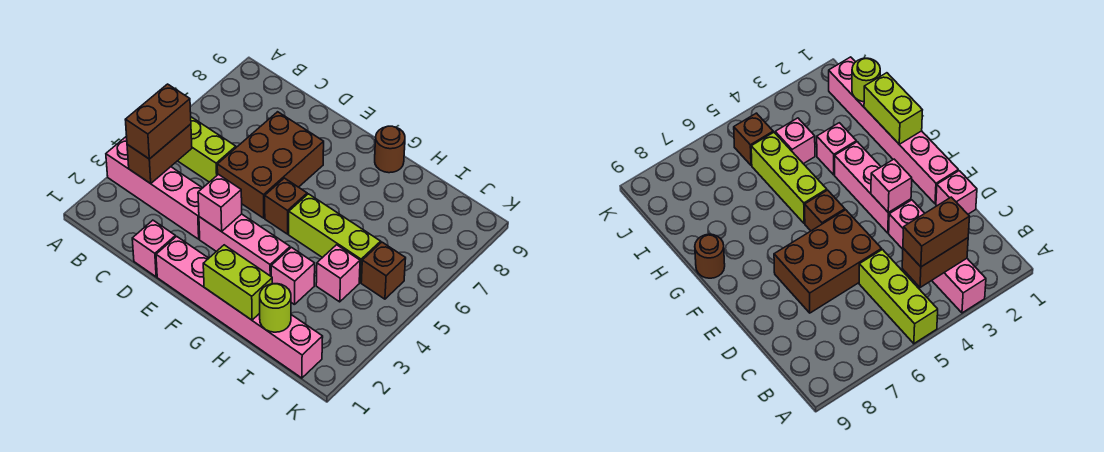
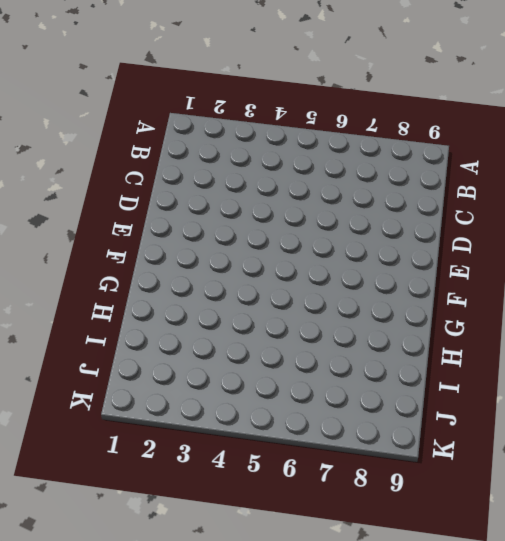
none -> pink brick A3:D3 level 1
none -> lime brick A5:C5 level 1
none -> pink brick D1 level 1

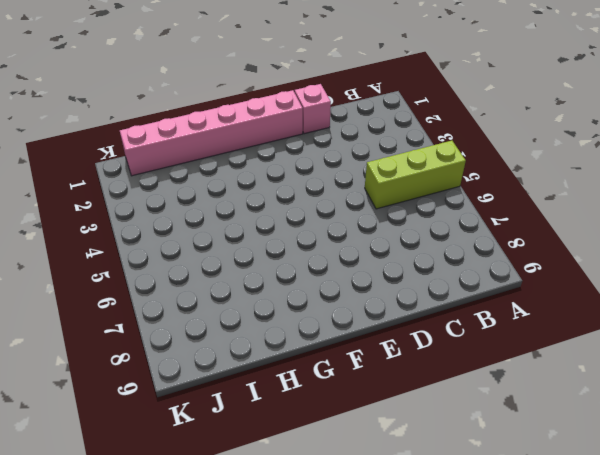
none -> pink brick A3:D3 level 1
none -> brown brick D5:E7 level 1
none -> pink brick E3:G3 level 1

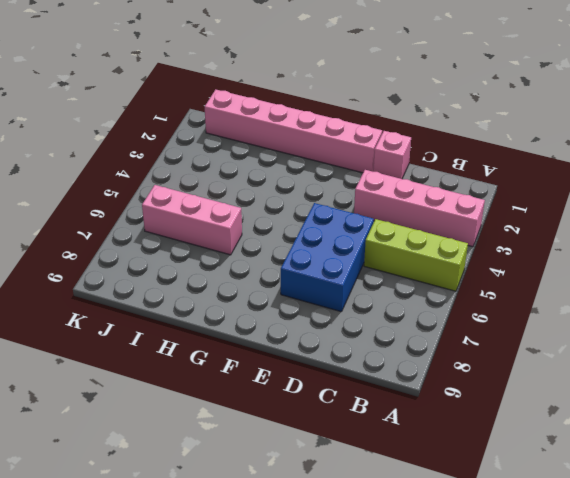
blue brick D5:E7 level 1 -> brown brick D5:E7 level 1
pink brick H6:J6 level 1 -> pink brick E3:G3 level 1
none -> brown brick F5 level 1
none -> lime brick G5:I5 level 1
none -> brown round brick G9 level 1

